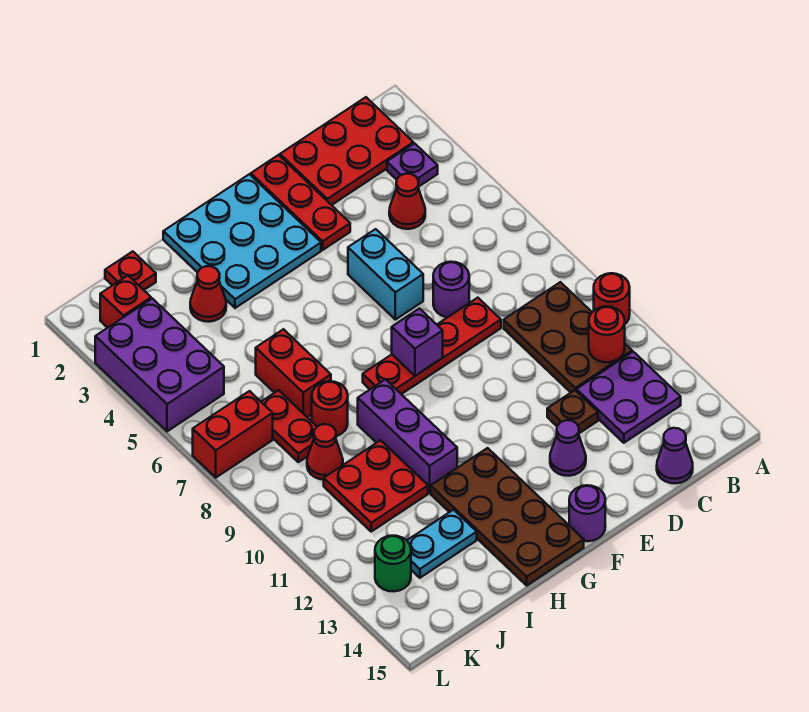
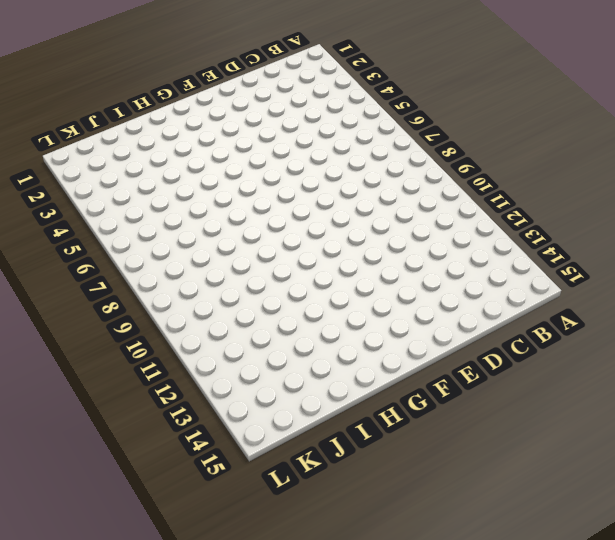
none -> red round brick A10 level 1
none -> red plate B1:D2 level 1
none -> purple plate B3 level 1
none -> brown plate B9:C11 level 1

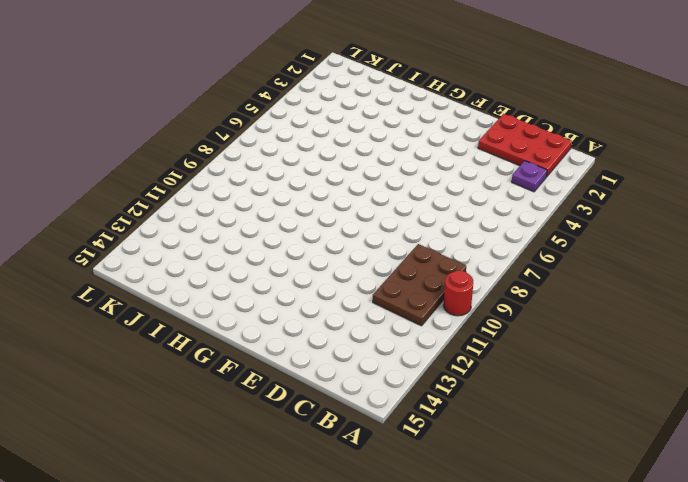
none -> purple plate B12:C13 level 1
none -> red cone C4 level 1
none -> purple cone C15 level 1
none -> purple round brick D7 level 1

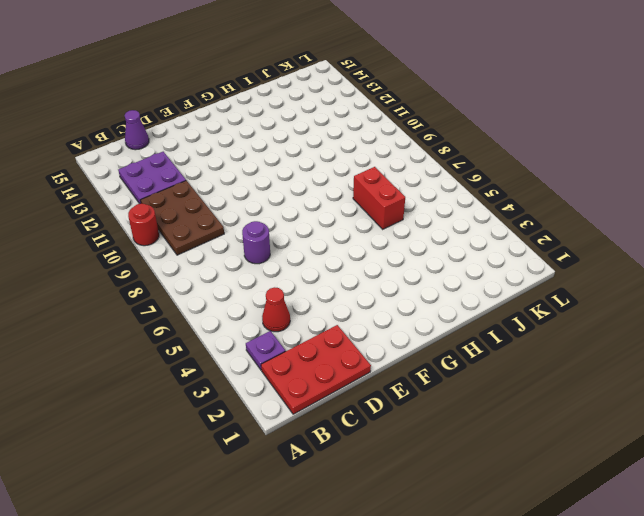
none -> red plate D8:G8 level 1
none -> brown plate D12 level 1
none -> red plate E1:E3 level 1
none -> cyan brick E5:E6 level 1

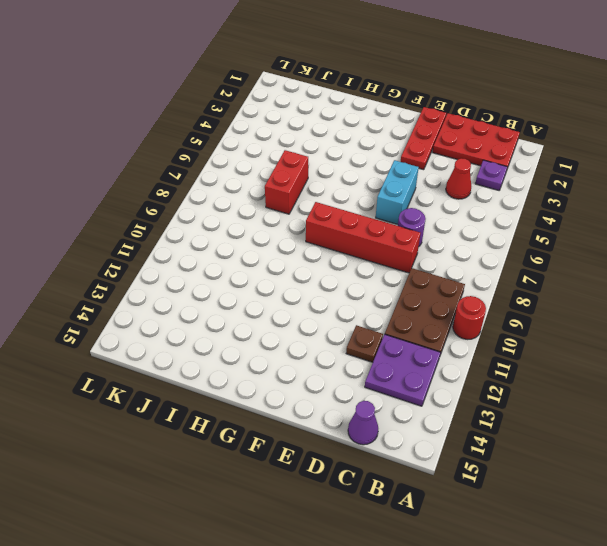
red brick D8:G8 level 1 -> red plate D8:G8 level 1
none -> purple cone E13 level 1
none -> cyan plate F1:H3 level 1
none -> purple round brick F15 level 1
none -> brown plate G12:H15 level 1

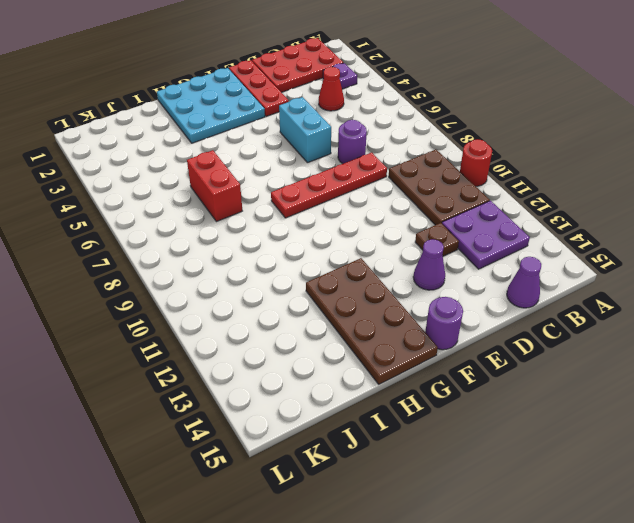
none -> purple brick H9:H11 level 1
none -> red cone I3 level 1
none -> red round brick I8 level 1
none -> red plate I10:J11 level 1

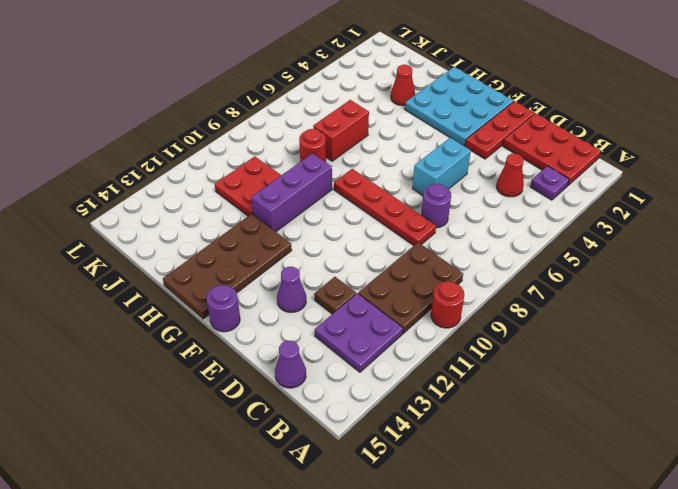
none -> cyan plate I13:J13 level 1
none -> red plate J1 level 1
none -> red plate J7:J8 level 1
none -> red cone J9 level 1

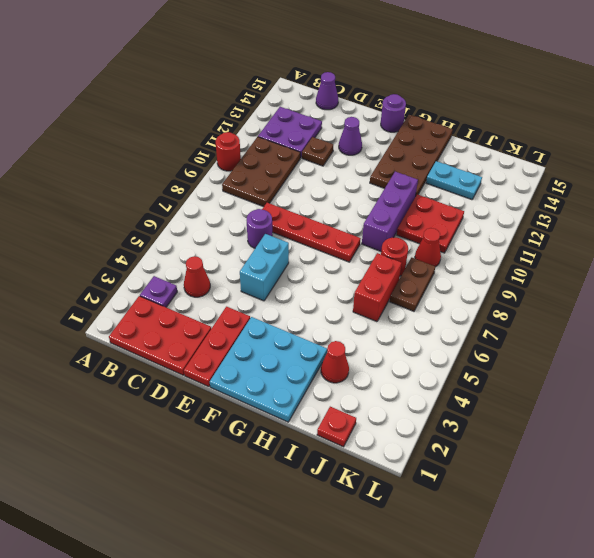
brown plate J7:J8 level 1 -> red plate J7:J8 level 1
none -> red brick K2 level 1
none -> purple brick K3:L5 level 1
none -> red brick K7:L7 level 1
none -> green round brick K13 level 1

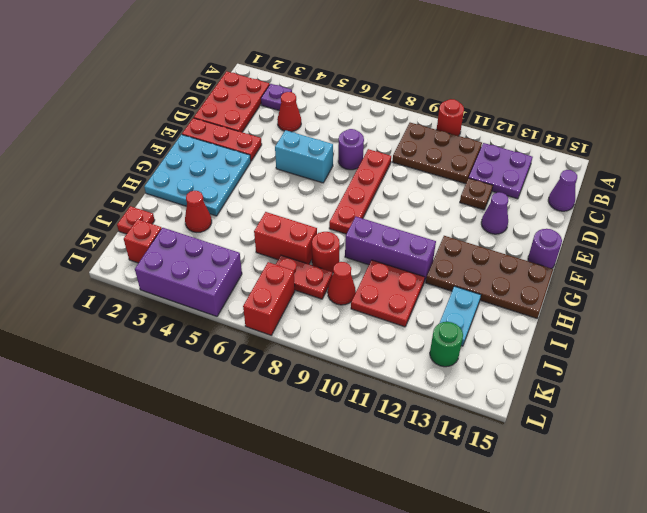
none -> red round brick B11 level 2
none -> purple brick F8 level 2

